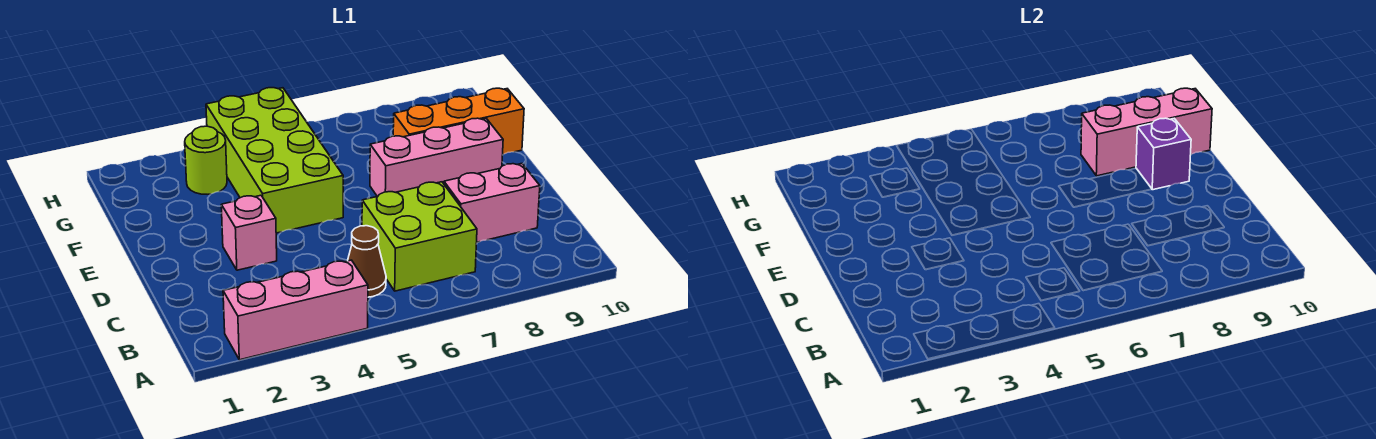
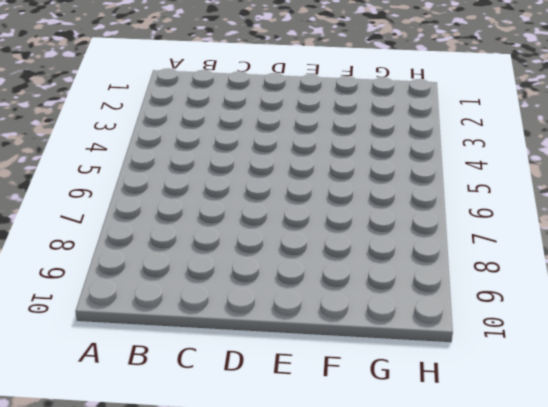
none -> pink brick A2:A4 level 1
none -> brown cone B5 level 1

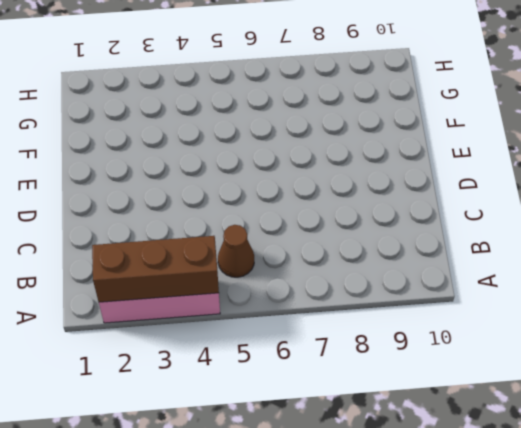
brown brick A2:A4 level 2 -> none
none -> lime brick B6:C7 level 1
none -> pink brick C8:C9 level 1

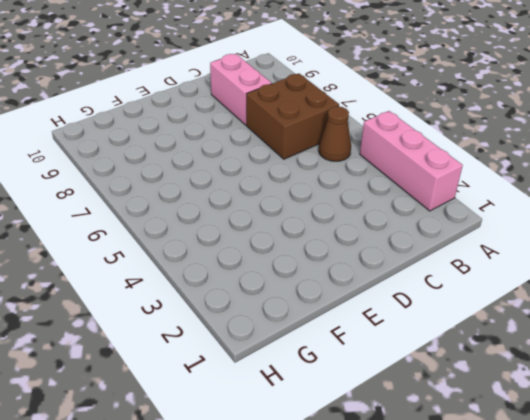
brown brick B6:C7 level 1 -> lime brick B6:C7 level 1
none -> pink brick D3 level 1
none -> lime brick E4:H5 level 1

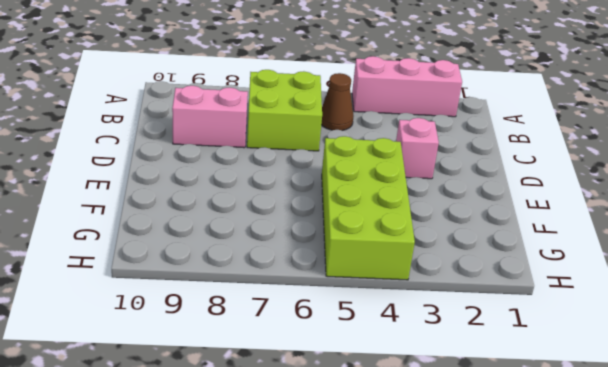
none -> pink brick E7:E9 level 1
none -> orange brick F8:F10 level 1

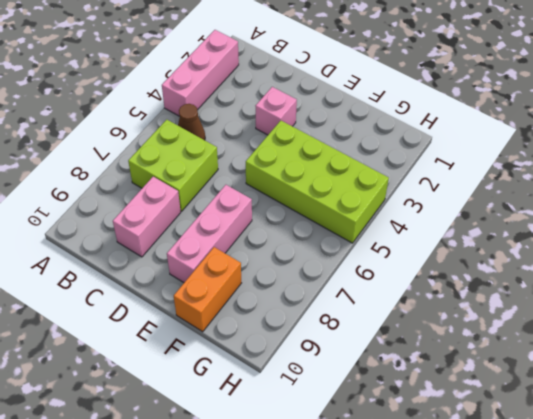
orange brick F9:F10 level 1 -> orange brick F8:F10 level 1
none -> lime round brick G3 level 1
none -> purple brick E9 level 2

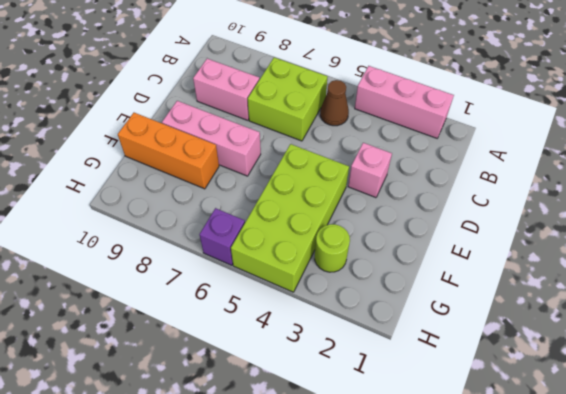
purple brick H6 level 1 -> purple brick E9 level 2
none -> pink brick F8:F10 level 2

